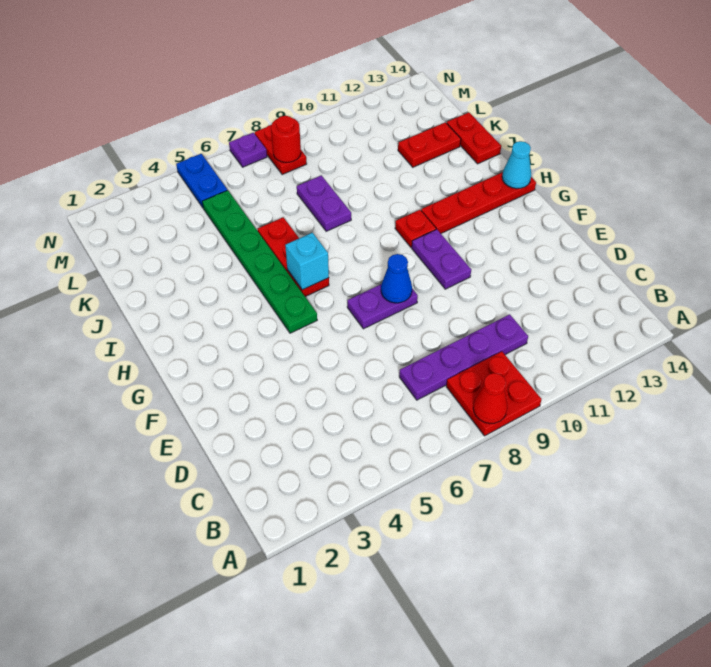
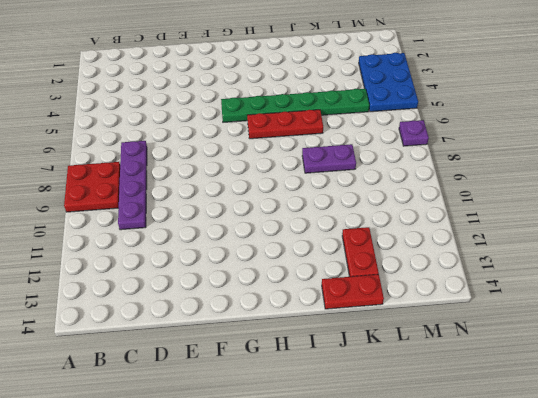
blue plate M3:N5 level 1 -> blue plate M5:N5 level 1
none -> purple plate F7:F8 level 1
none -> purple plate F10:G10 level 1
none -> red plate H10 level 1

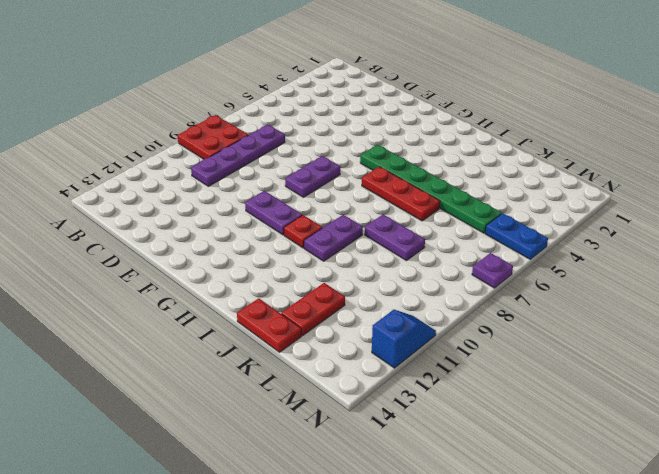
purple plate I9:I10 level 1 -> none
blue slope N11:N12 level 1 top 12 -> none
none -> red plate H11:H14 level 1
none -> red plate M8:N8 level 1
none -> red cone A8 level 2

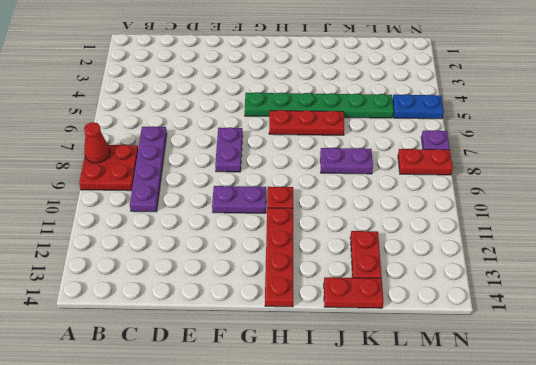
none -> blue cone F8 level 2
none -> cyan brick H6 level 2
none -> cyan cone H14 level 2

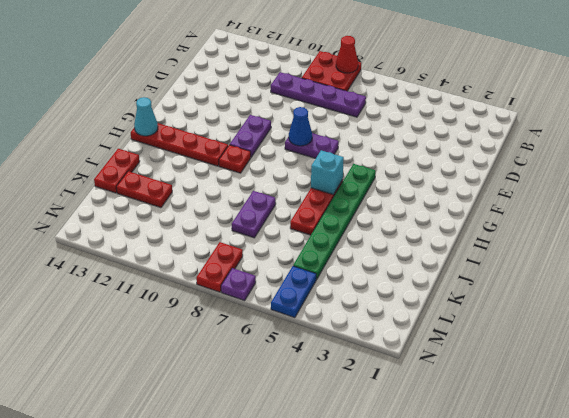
none -> red round brick M8 level 2

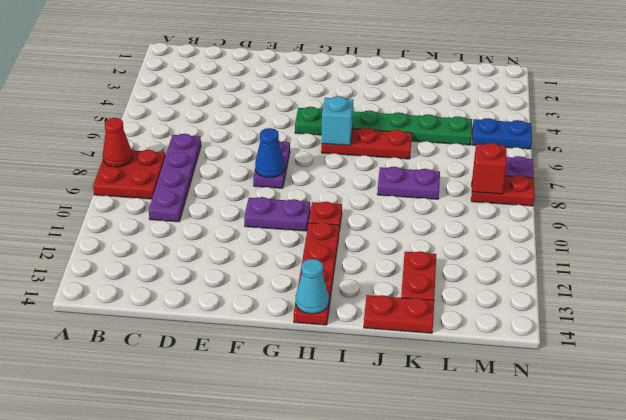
red brick M8 level 2 -> red round brick M8 level 2

